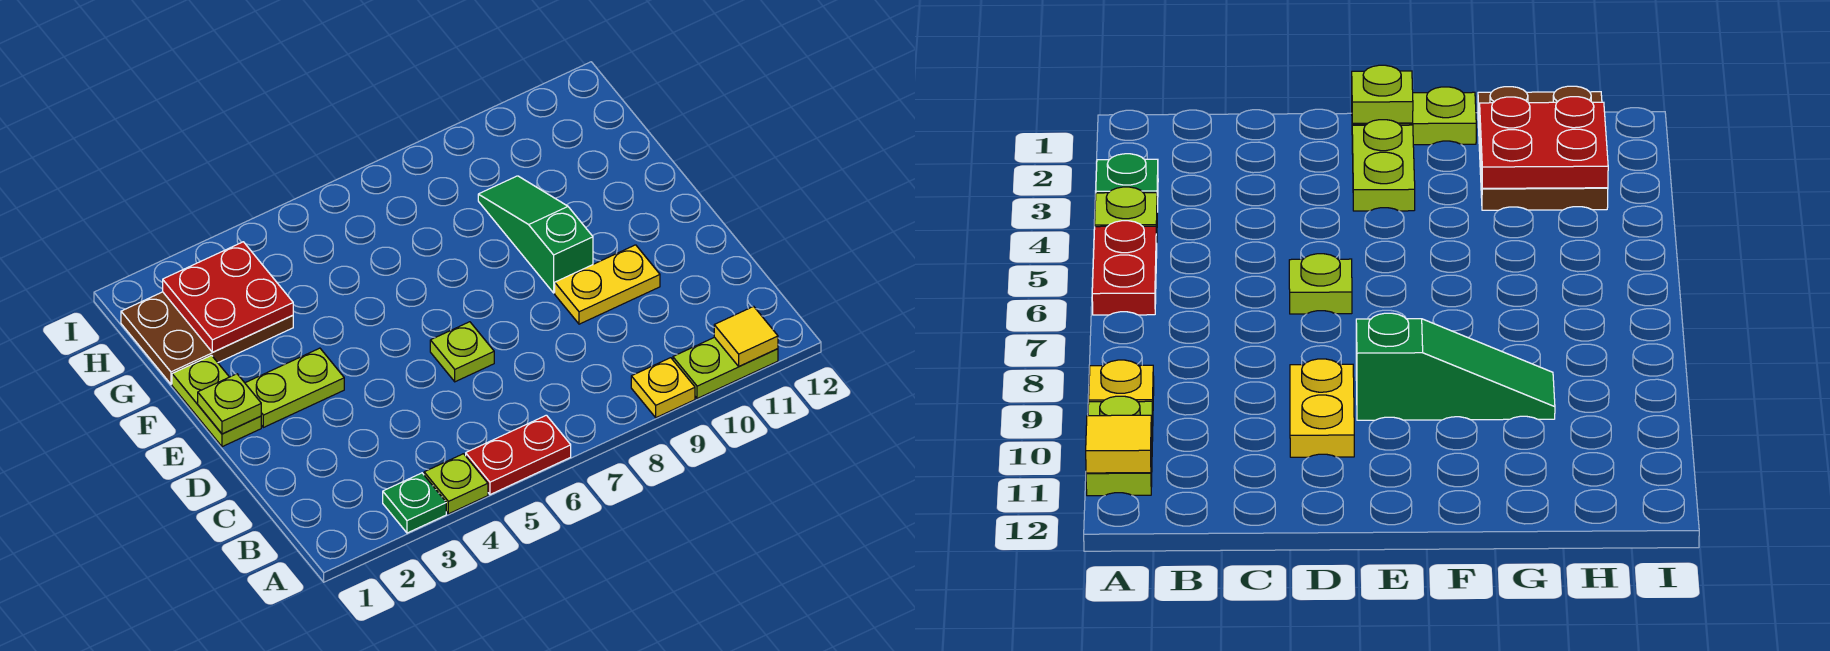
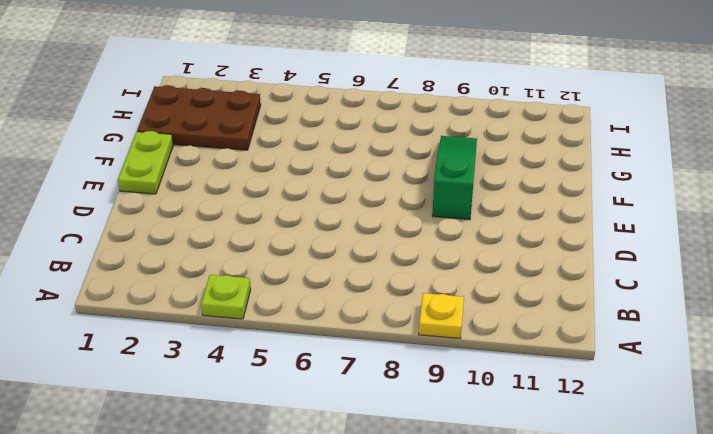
none -> green plate A3 level 1
none -> red plate A5:A6 level 1
none -> lime plate A10:A11 level 1

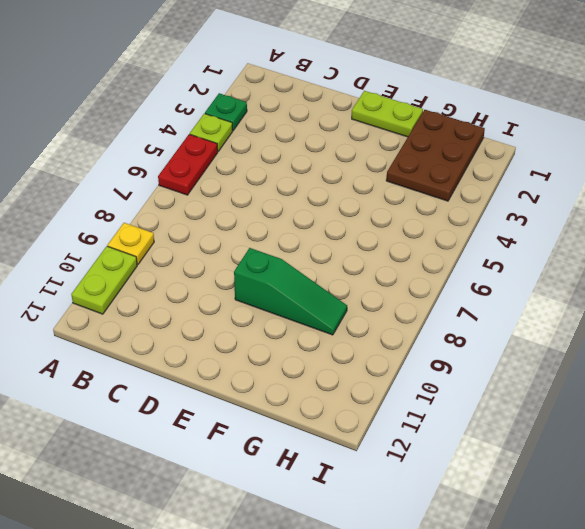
none -> lime plate D6 level 1
none -> yellow plate D9:D10 level 1
none -> lime plate E2:E3 level 1

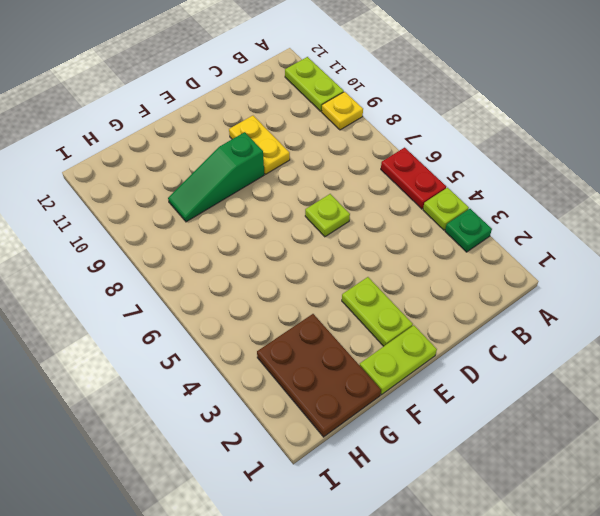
none -> yellow tile A11 level 2
none -> lime plate E1 level 2
none -> red plate G2:H3 level 2

